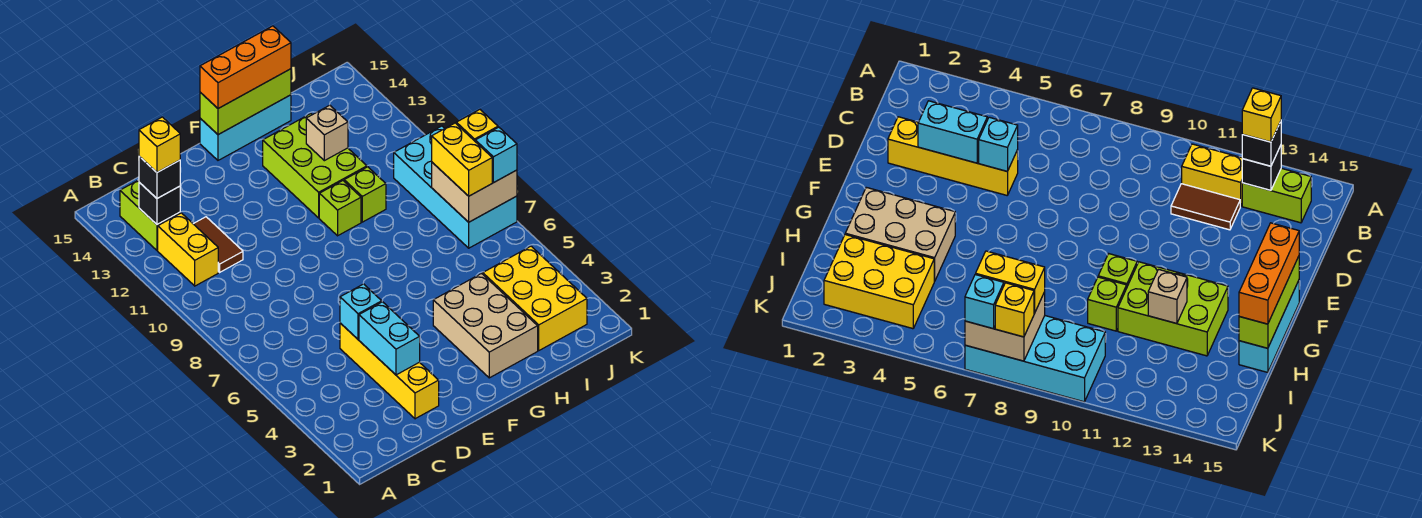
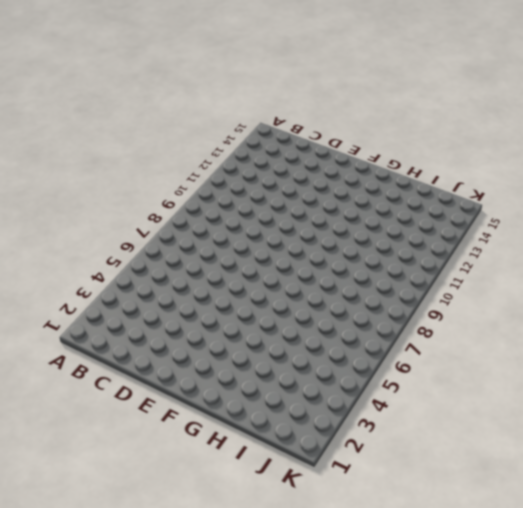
none -> yellow brick B11:B12 level 1
none -> lime brick B13:B14 level 1
none -> brown tile C11:C12 level 1

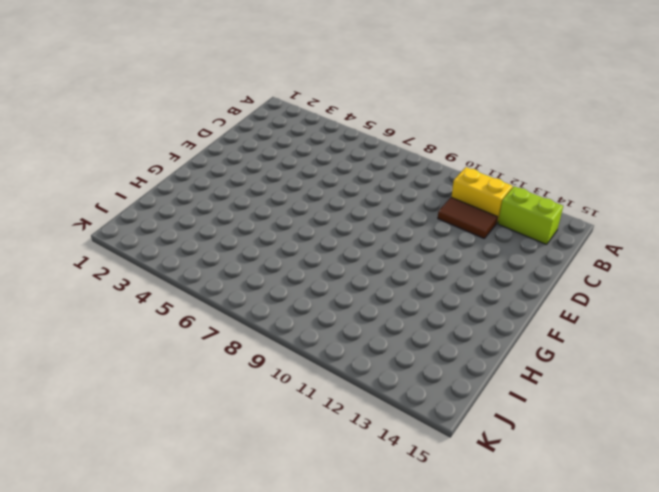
none -> yellow brick D2:D5 level 1
none -> cyan brick F15:H15 level 1
none -> tan brick G2:H4 level 1

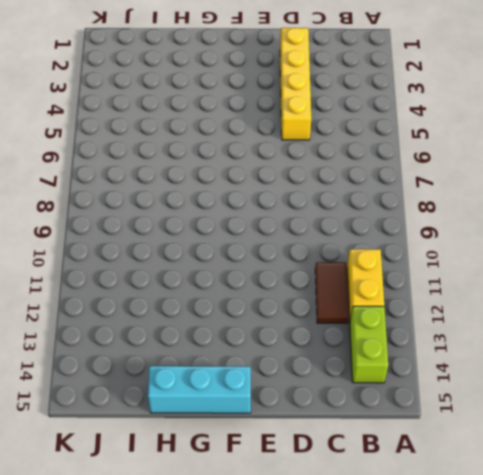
none -> tan brick G2:H4 level 1
none -> lime brick G10 level 1
none -> lime brick G11:H13 level 1

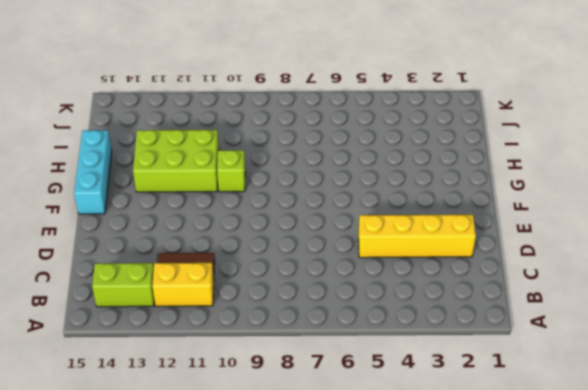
none -> tan brick G2:H4 level 1
none -> lime brick H10 level 1
none -> yellow brick I2:J4 level 1

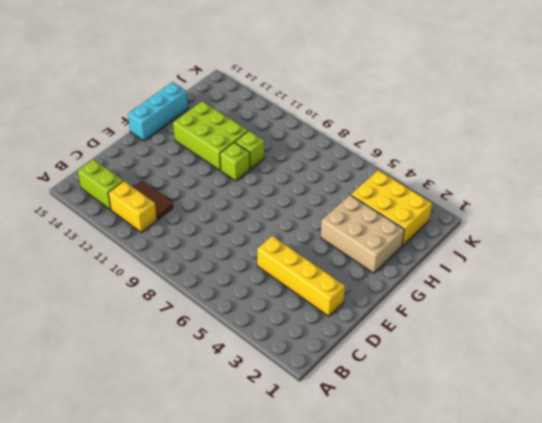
none -> cyan brick J7:K10 level 1
none -> black brick B13 level 2
none -> cyan brick D3:D4 level 2

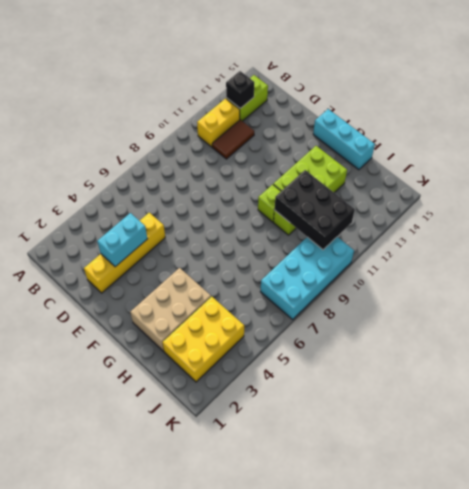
black brick H10:J11 level 2 -> none
none -> cyan brick D5 level 2
none -> lime brick F15:H15 level 2
none -> tan brick H12 level 2

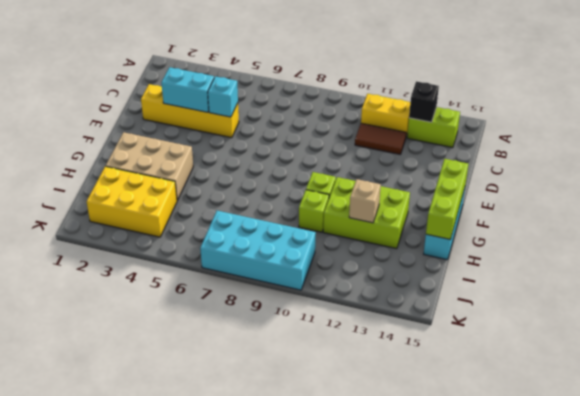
none -> tan brick J7:K8 level 2
none -> black brick B13 level 3
none -> orange brick F15:H15 level 3

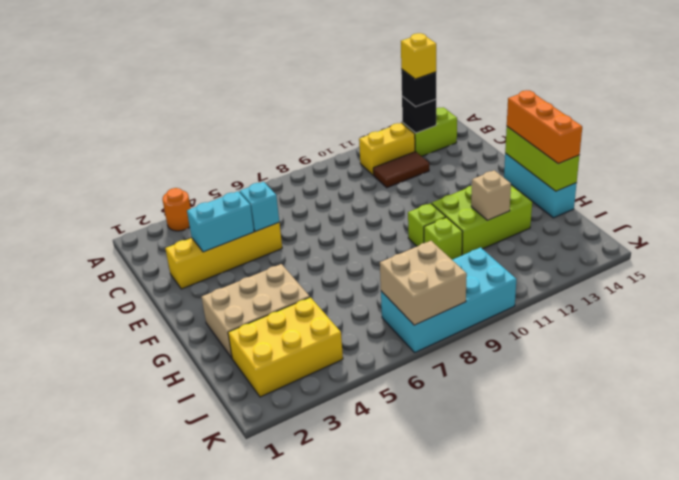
orange round brick A3 level 1 -> none
none -> yellow brick J7:J8 level 3
none -> cyan brick K7 level 3
none -> yellow brick K8 level 3

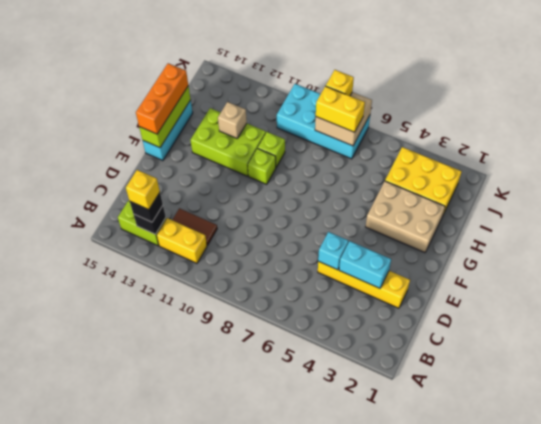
none -> cyan brick K7 level 3

